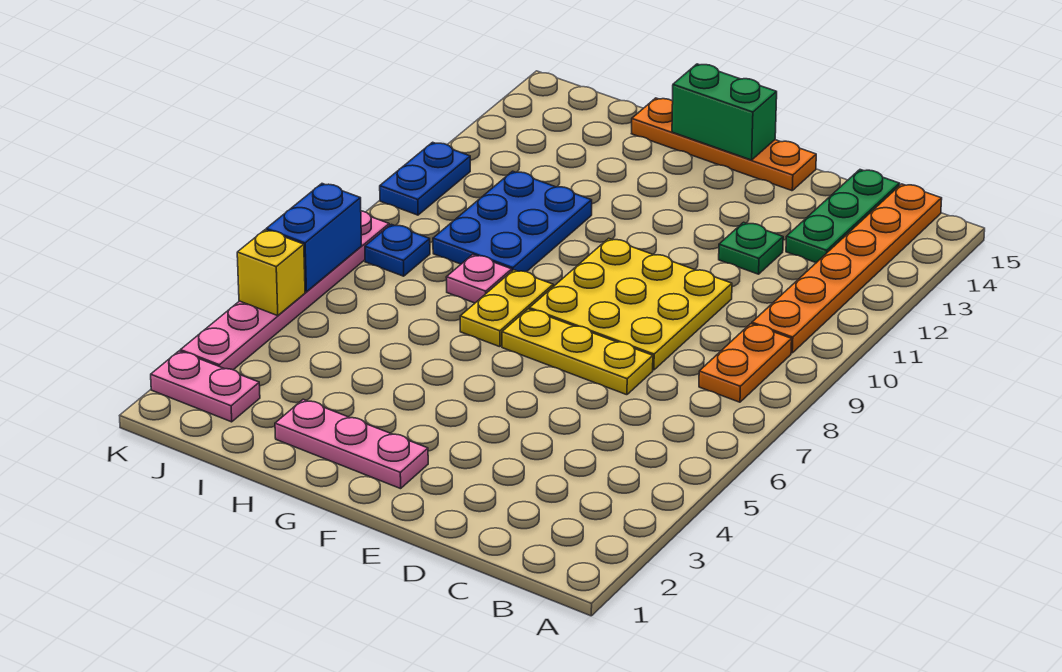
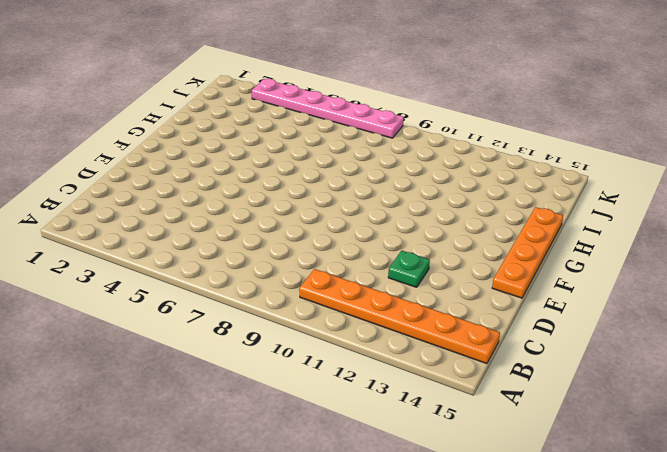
none -> orange plate B8:B9 level 1
none -> green plate C13:C15 level 1
none -> yellow plate D7:F7 level 1

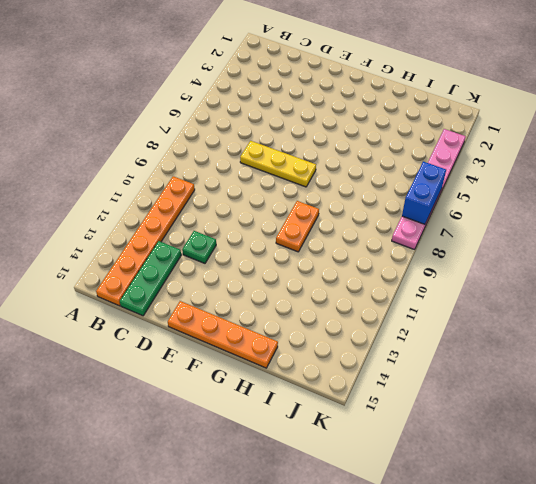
orange plate G9:G10 level 1 -> orange plate B8:B9 level 1
none -> yellow plate D8:F10 level 1
none -> pink plate F2:H2 level 1
none -> yellow plate G7:G8 level 1

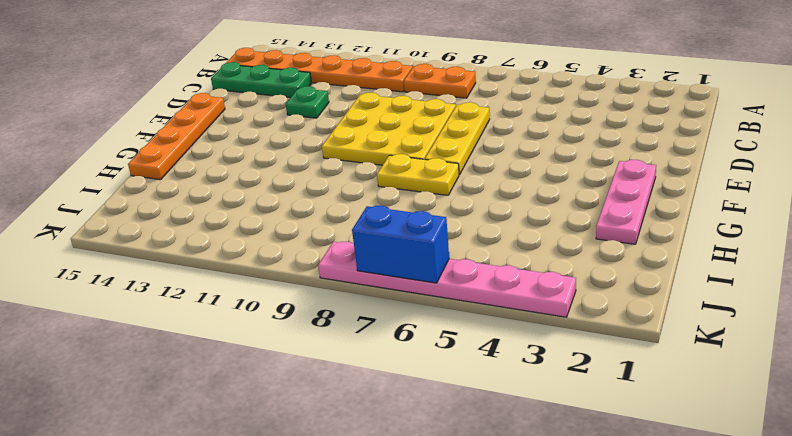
none -> pink plate H8 level 1
none -> blue plate H9:I11 level 1
none -> pink plate J2:K2 level 1

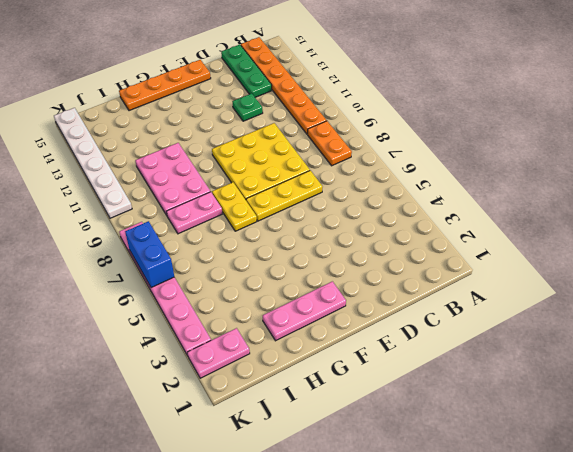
pink plate H8:I8 level 1 -> pink plate H8 level 1
pink plate H9:I11 level 1 -> blue plate H9:I11 level 1
white plate K10:K15 level 1 -> blue plate K10:K11 level 1
none -> blue plate J8 level 1
none -> green brick F15:G15 level 2
none -> yellow brick K5 level 2

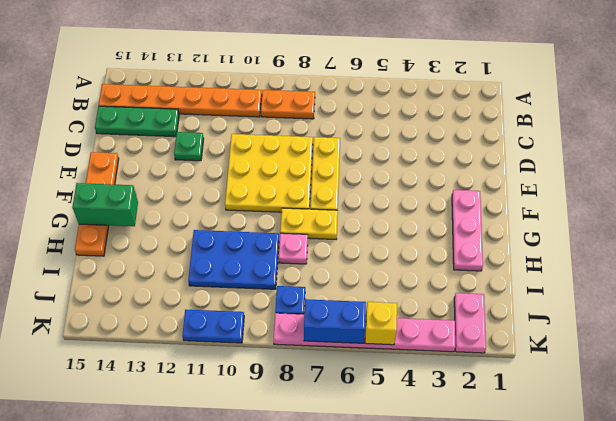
green brick G14:G15 level 2 -> green brick F15:G15 level 2

